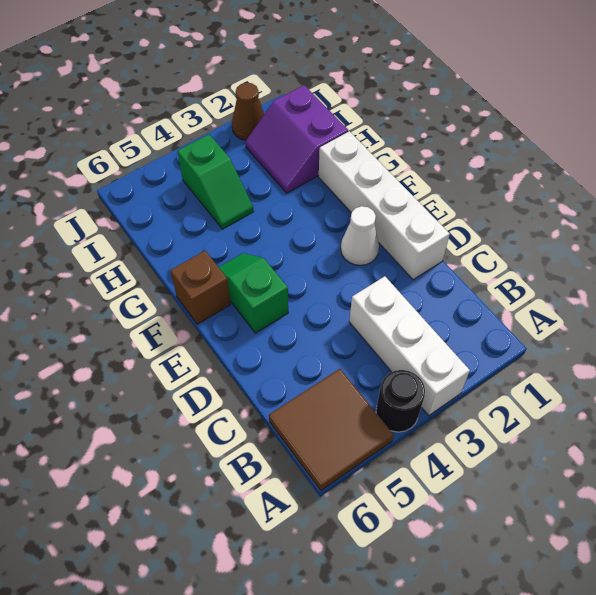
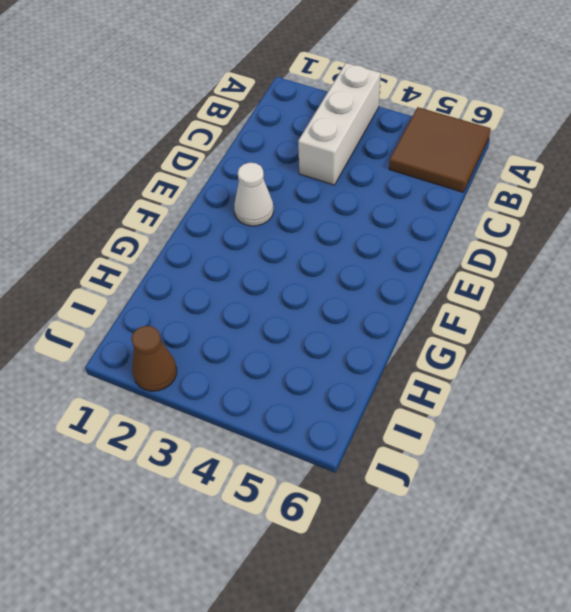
none -> black round brick A4 level 1
none -> white brick D1:G1 level 1

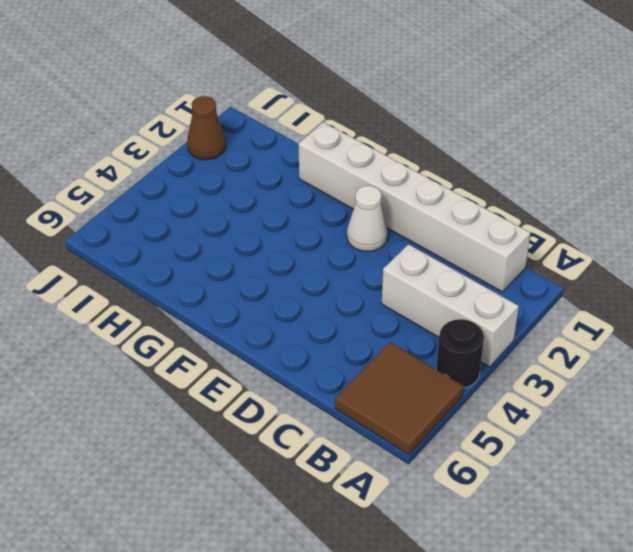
white brick B1:G1 level 1 -> white brick D1:G1 level 1
none -> green slope E5:F5 level 1 top E
none -> brown brick F6 level 1

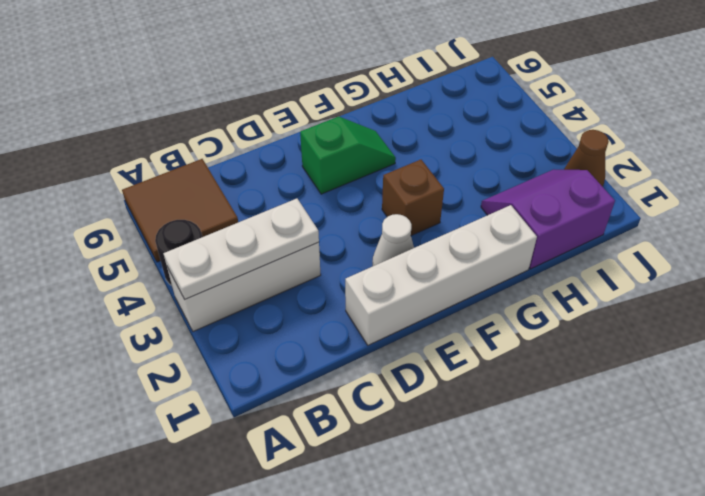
white plate A3:C3 level 2 -> none
brown brick F3 level 1 -> brown brick F6 level 1
none -> green slope H4:I4 level 1 top I

